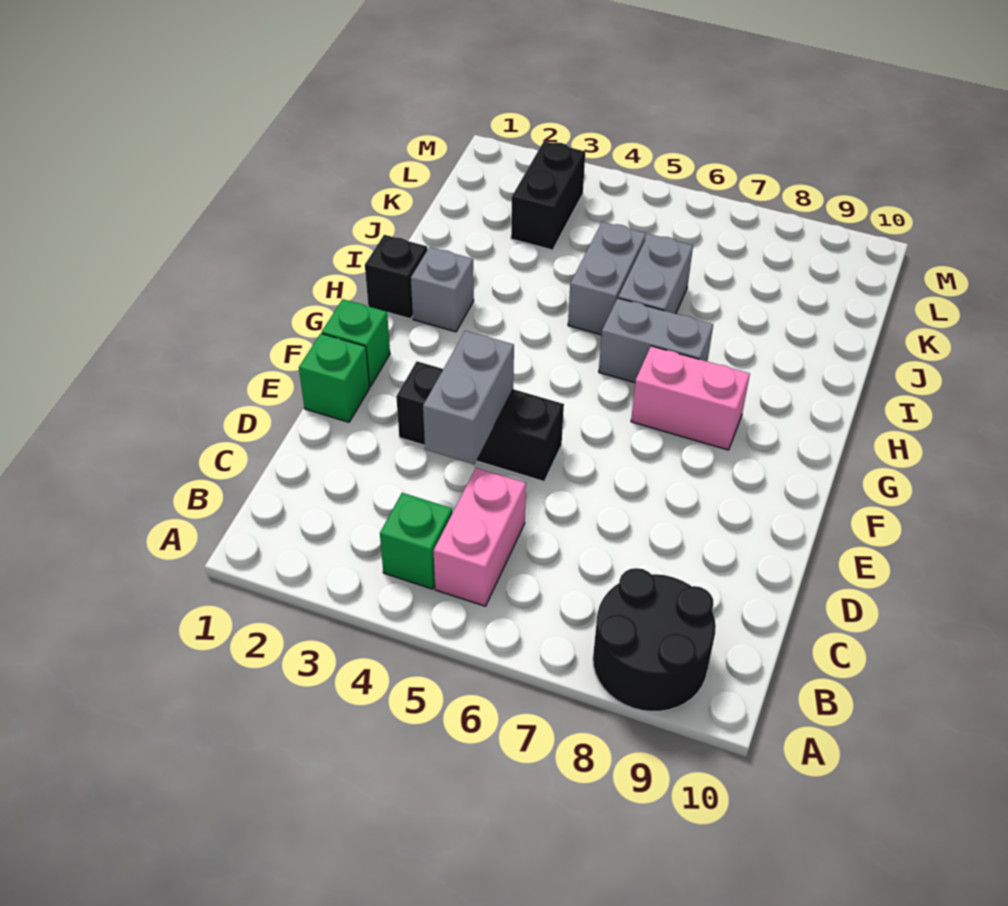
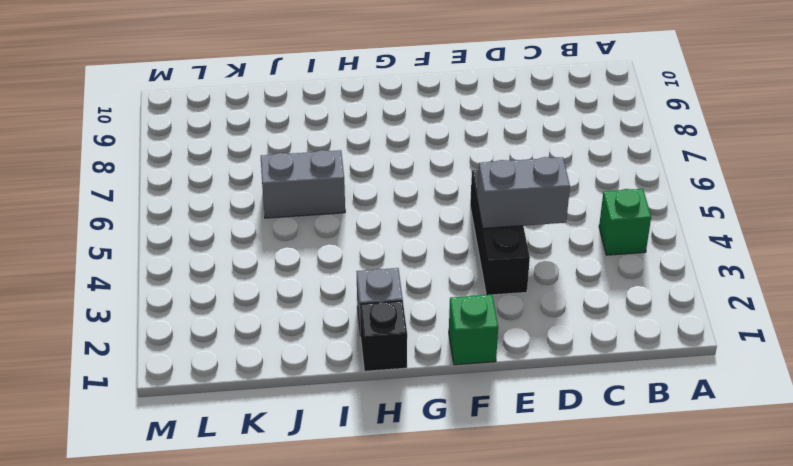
none -> black round brick A8:B9 level 1
none -> pink brick B5:C5 level 1
none -> green brick E1 level 1

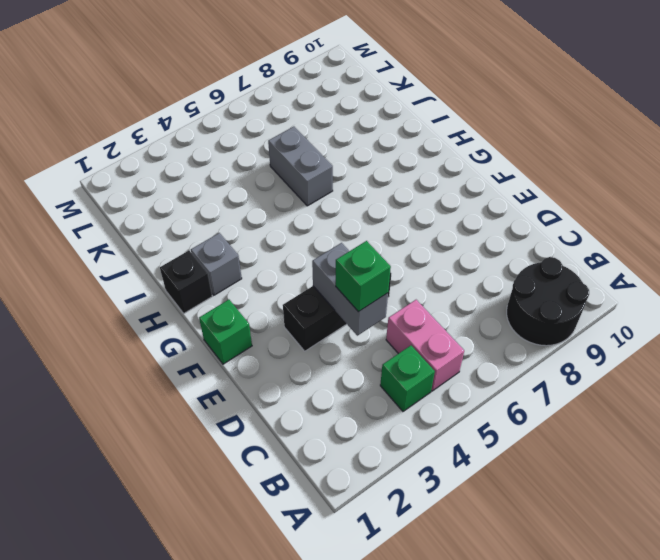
green brick D4 level 3 -> green brick E1 level 1
none -> pink brick G7:G8 level 1
none -> grey brick H6:H7 level 1
none -> grey brick I5:J5 level 1

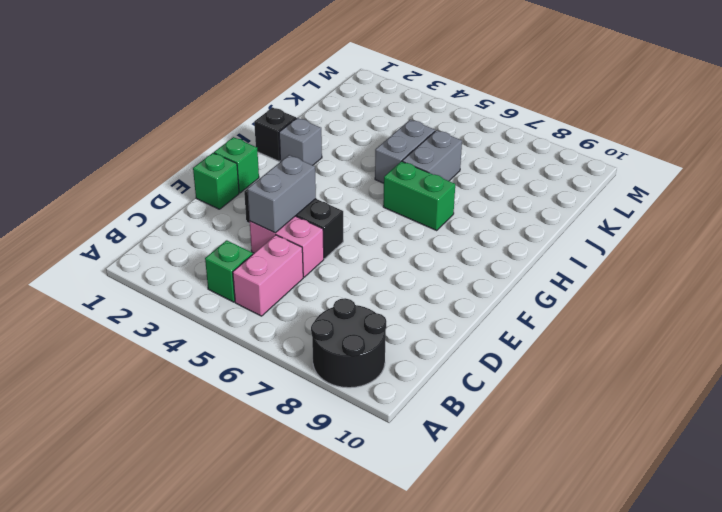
pink brick D4:D5 level 1 -> pink brick G7:G8 level 1
green brick H6:H7 level 1 -> grey brick H6:H7 level 1
none -> black brick K3:L3 level 1

